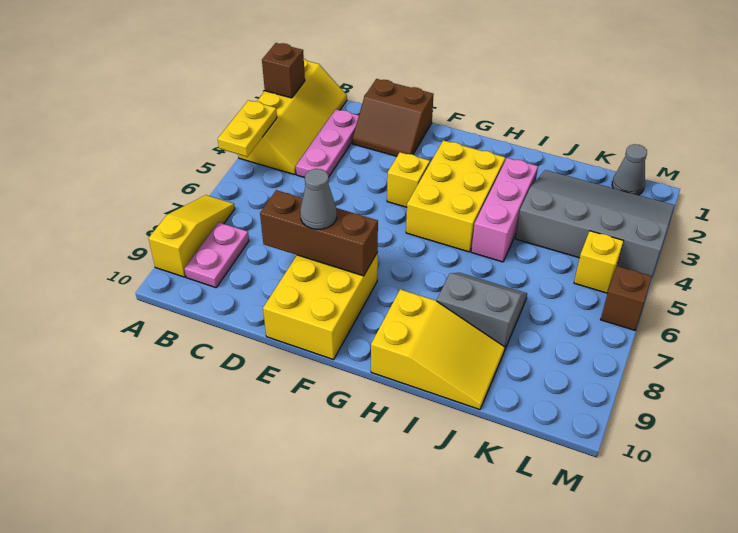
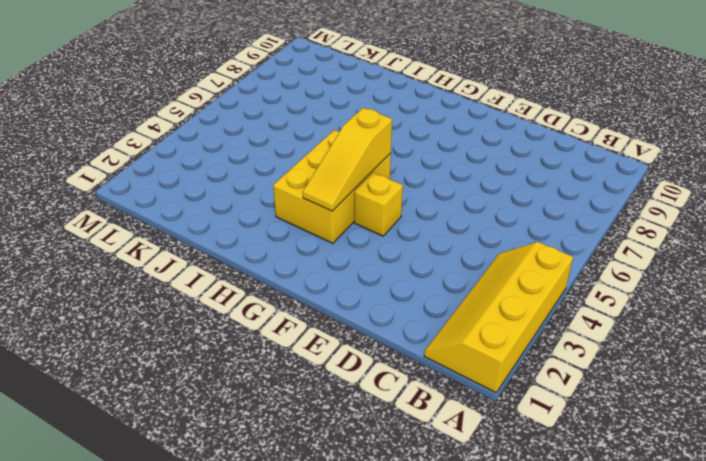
yellow slope G3:G5 level 2 top 5 -> yellow slope A7:A9 level 1 top 9
none -> pink plate B8:B9 level 1
none -> pink plate C2:C4 level 1
none -> brown slope D1:E2 level 1 top 1

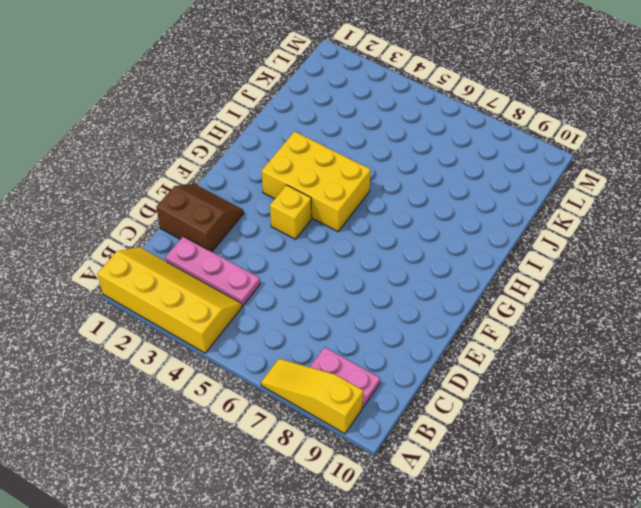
brown slope D1:E2 level 1 top D -> brown slope D1:E2 level 1 top 1
none -> yellow brick E8:F10 level 1
none -> yellow slope H9:J10 level 1 top H
none -> pink brick I3:I5 level 1

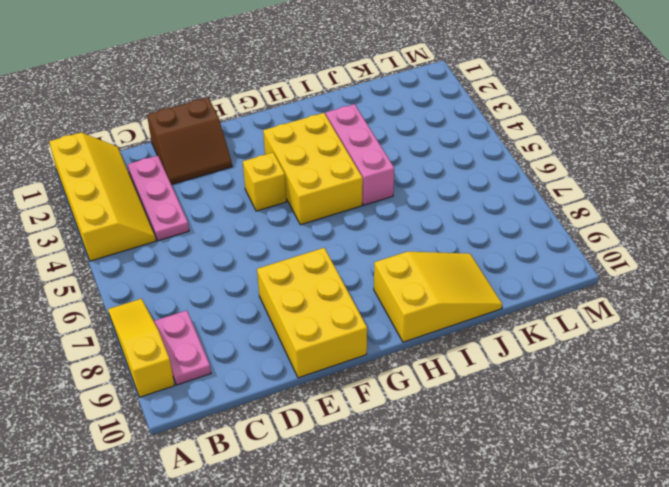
none -> grey slope I7:J8 level 1 top 8
none -> grey slope J2:M4 level 1 top 4
none -> grey cone L1 level 1

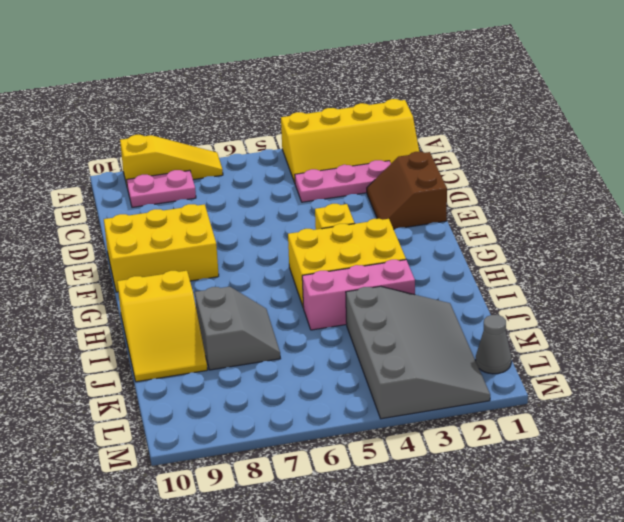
none -> yellow brick L5 level 1
none -> brown brick M6 level 1
none -> brown brick A2 level 2

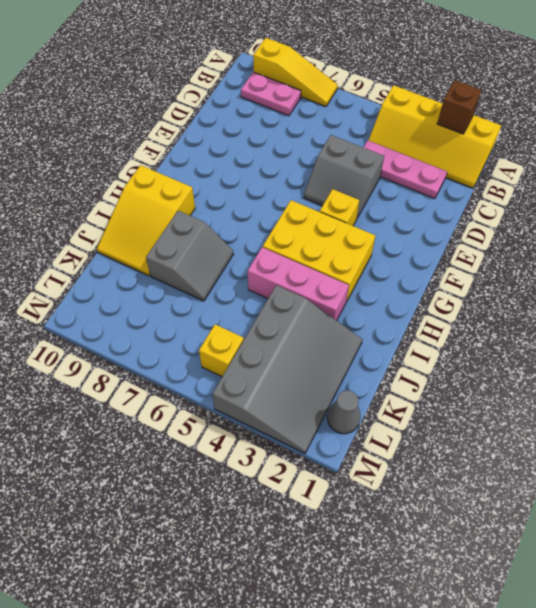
grey slope D4:E5 level 1 top D -> none
none -> brown slope D1:E2 level 1 top 1
none -> yellow brick E8:F10 level 1
none -> brown brick M6 level 1

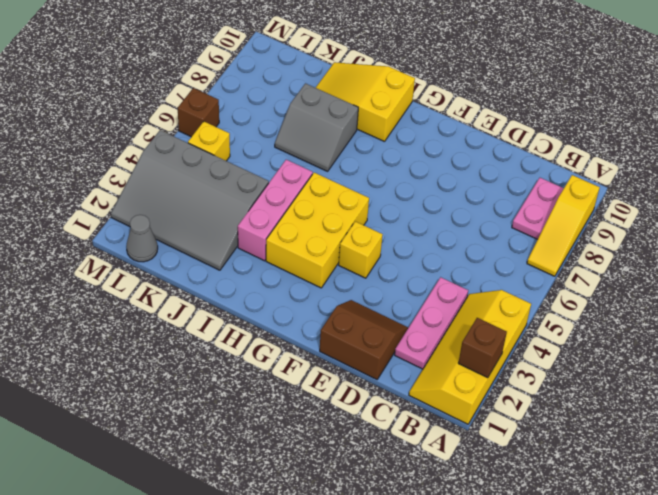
none -> yellow brick E8:F10 level 1
none -> yellow plate A4:A5 level 2
none -> brown brick D8:F8 level 2

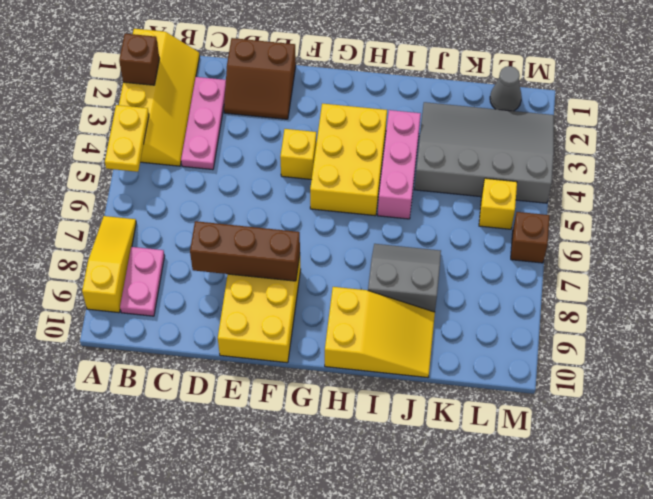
none -> grey cone E8 level 3

